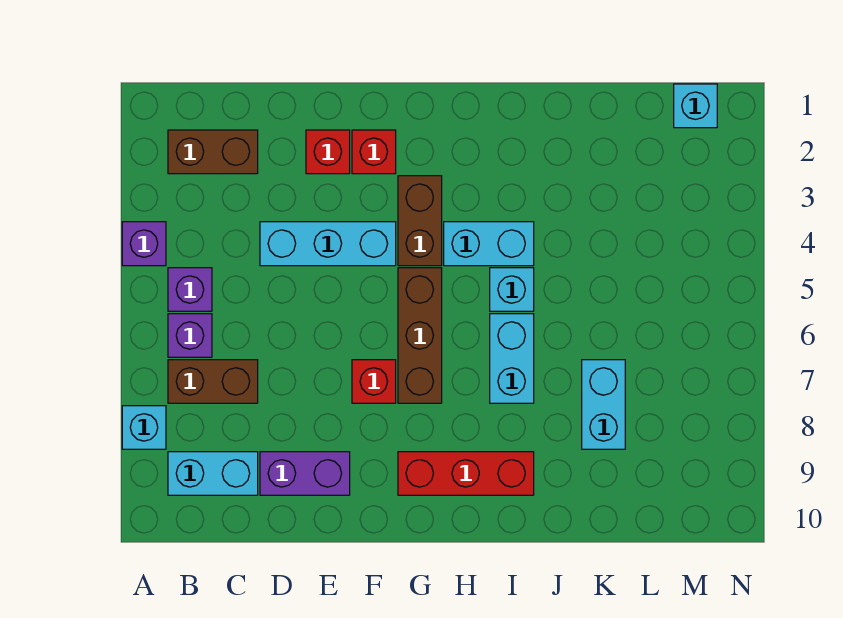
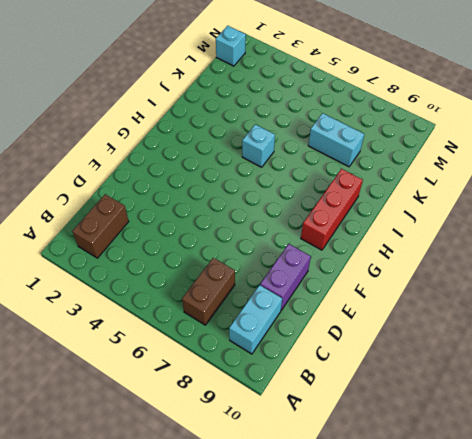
none -> purple brick A4 level 1
none -> cyan brick A8 level 1
none -> purple brick B5 level 1

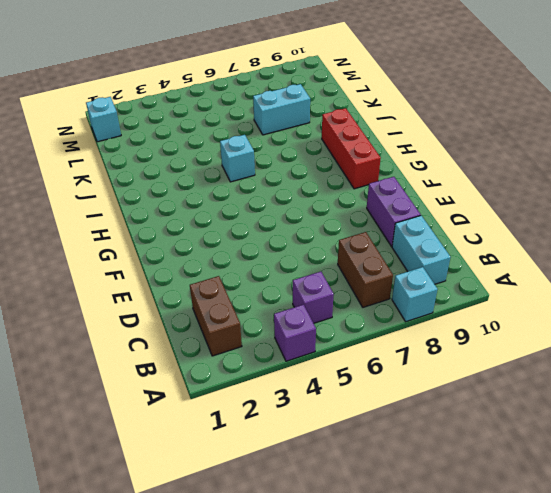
none -> purple brick B6 level 1
none -> cyan brick D4:F4 level 1
none -> red brick E2 level 1

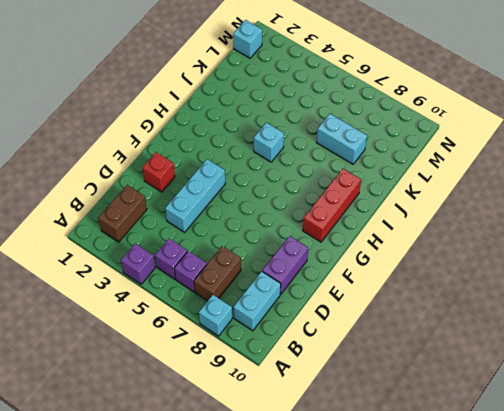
none -> red brick F2 level 1
none -> red brick F7 level 1
none -> brown brick G3:G4 level 1

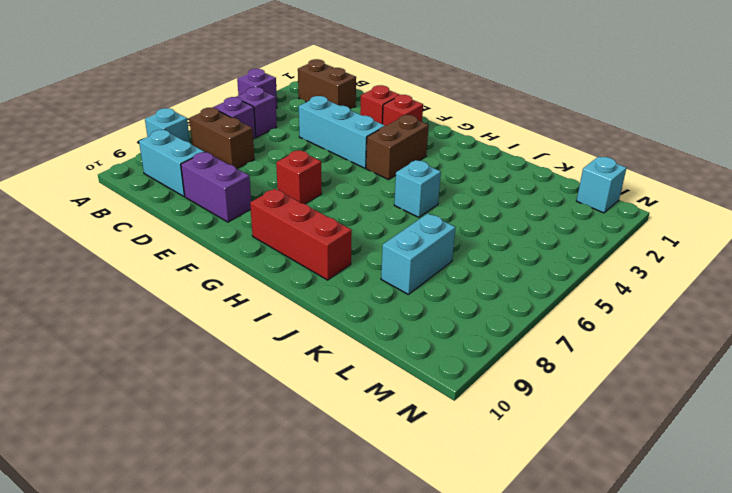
none -> brown brick G5:G7 level 1
none -> cyan brick H4:I4 level 1
none -> cyan brick I6:I7 level 1

